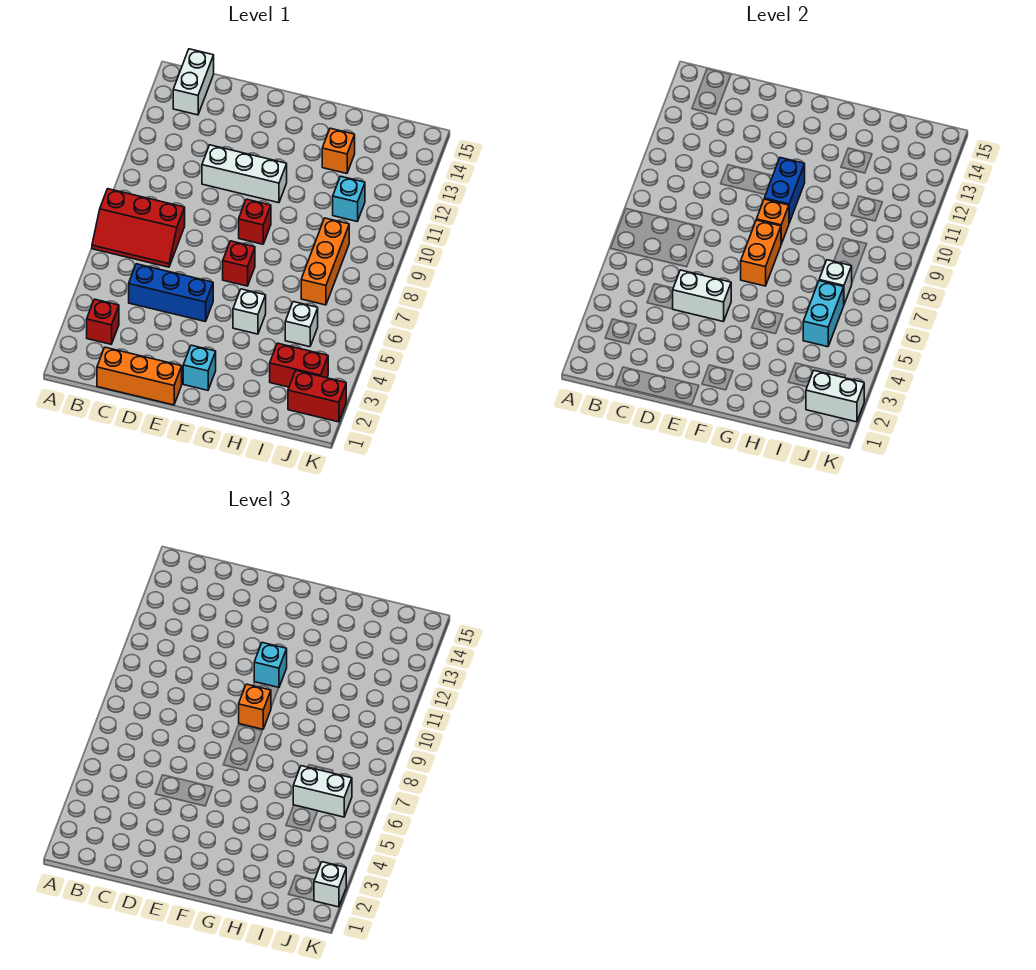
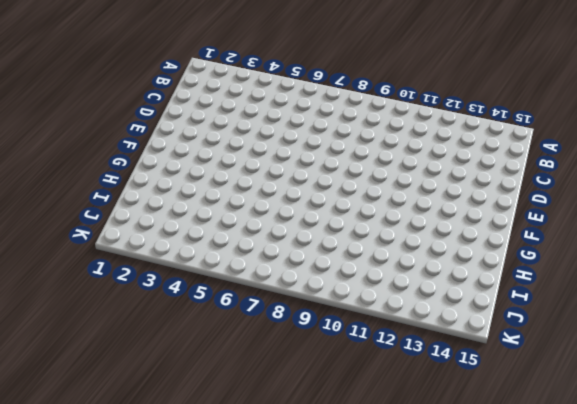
none -> red slope A7:C8 level 1 top 8
none -> red brick B3 level 1
none -> white brick B14:B15 level 1

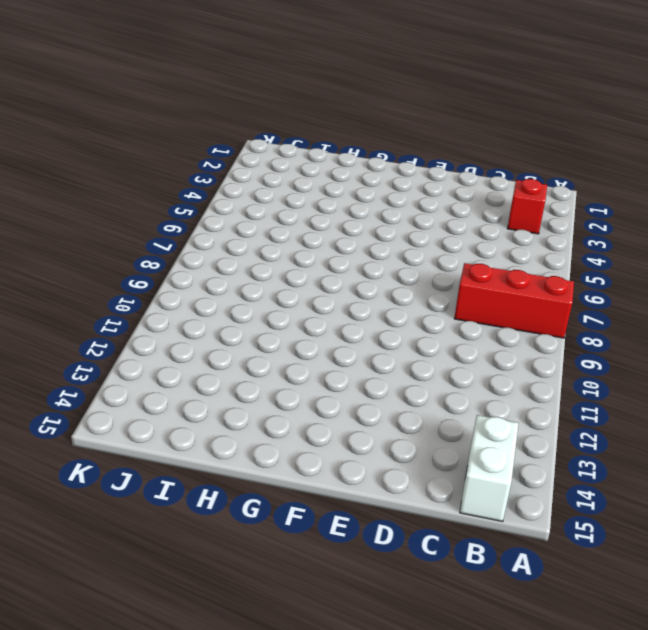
none -> orange brick C1:E1 level 1
none -> blue brick C5:E5 level 1
none -> white brick D11:F11 level 1

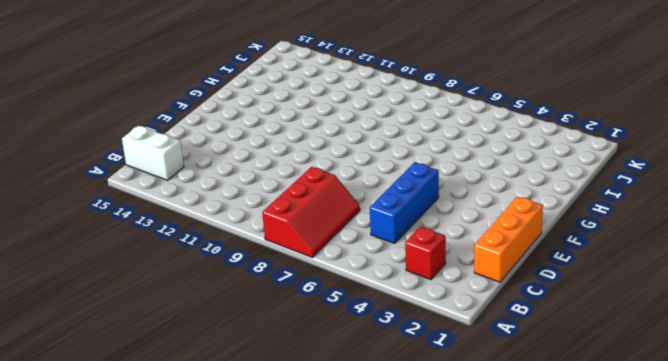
none -> white brick D11:F11 level 1
none -> cyan brick F2 level 1
none -> red brick F7 level 1

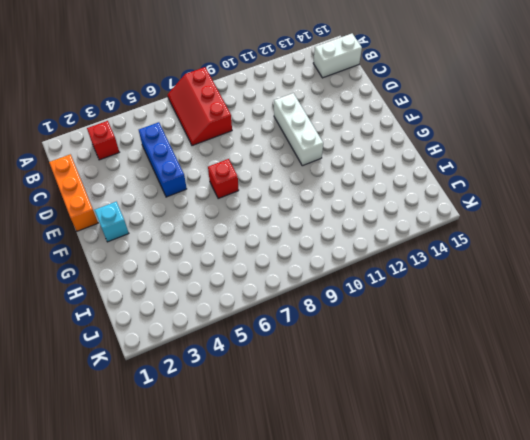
none -> red brick F9 level 1
none -> white brick G5 level 1
none -> orange brick H13 level 1

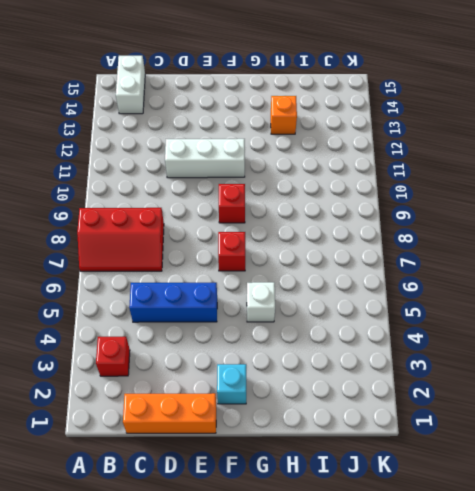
none -> red brick I3:J3 level 1
none -> white brick I5 level 1
none -> orange brick I7:I9 level 1

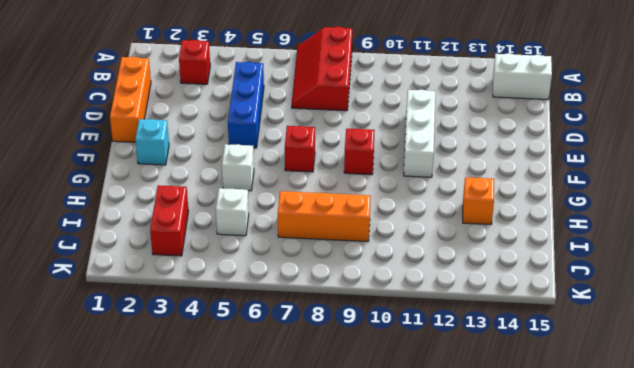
none -> cyan brick I11 level 1
none -> red brick J2:K2 level 1
none -> white brick D5:E5 level 2

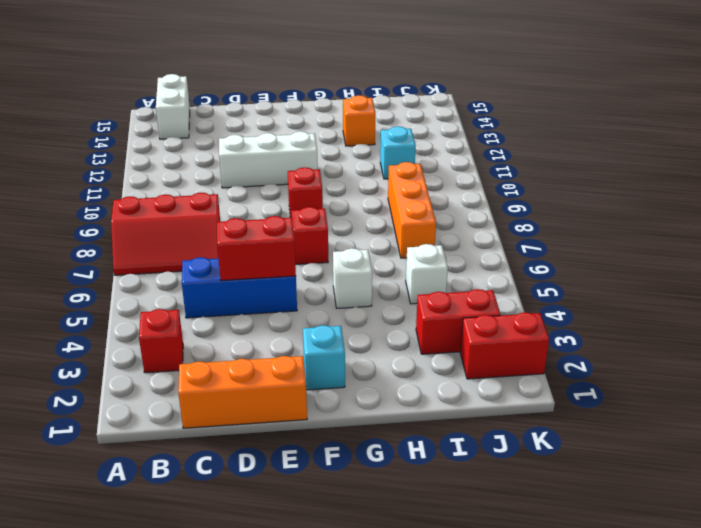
red brick D5:E5 level 2 -> white brick D5:E5 level 2
none -> orange brick F7:F8 level 2
none -> orange brick F9 level 2
none -> blue brick F10:F11 level 2

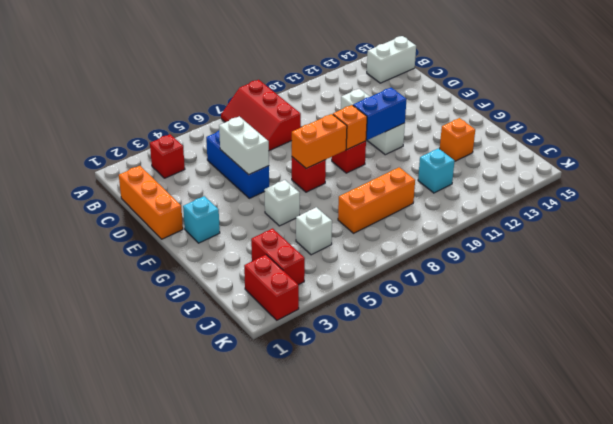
none -> cyan brick I5:I6 level 2
none -> white brick I7 level 2
none -> white brick J2:K2 level 2

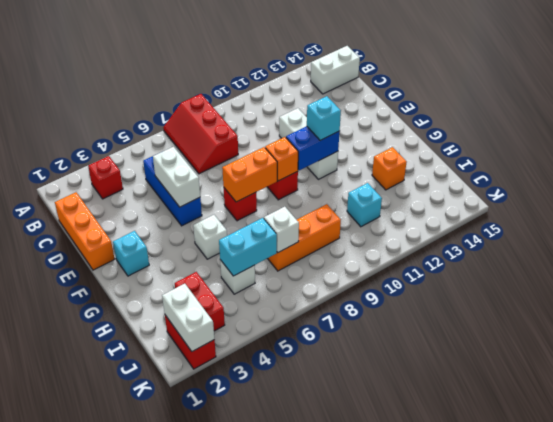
none -> orange brick F9 level 3
none -> white brick I6:J6 level 3
none -> white brick K2 level 3

